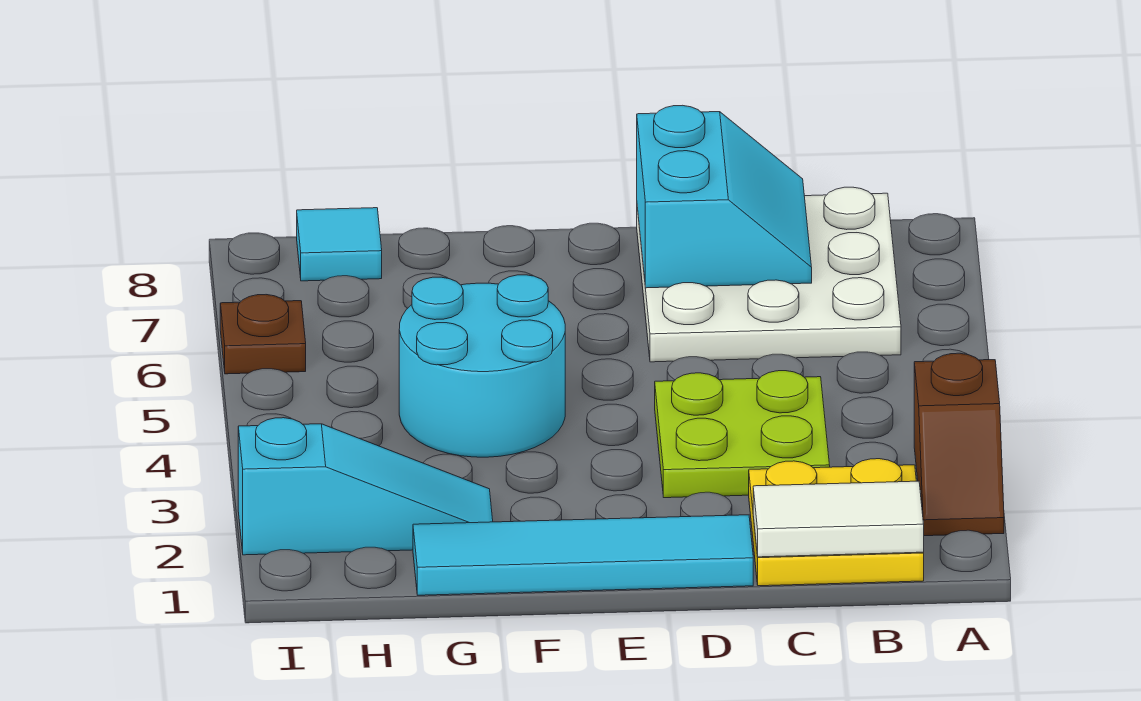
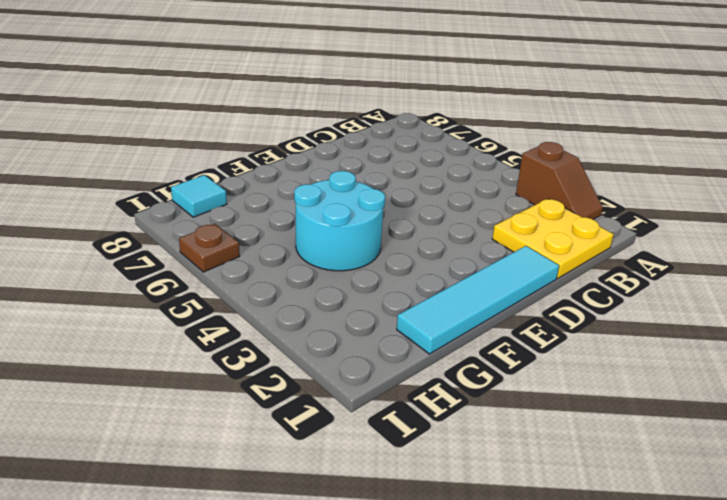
none -> white plate B6:D8 level 1
none -> lime plate C3:D4 level 1

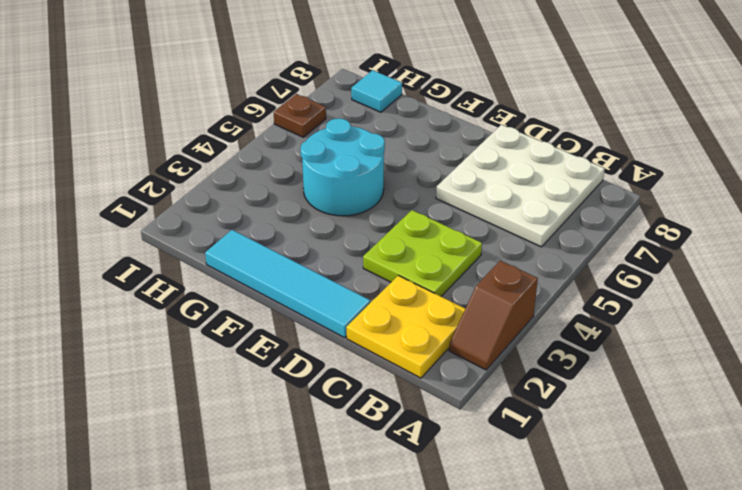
none -> cyan slope G2:I2 level 1 top I
none -> white tile B1:C1 level 2

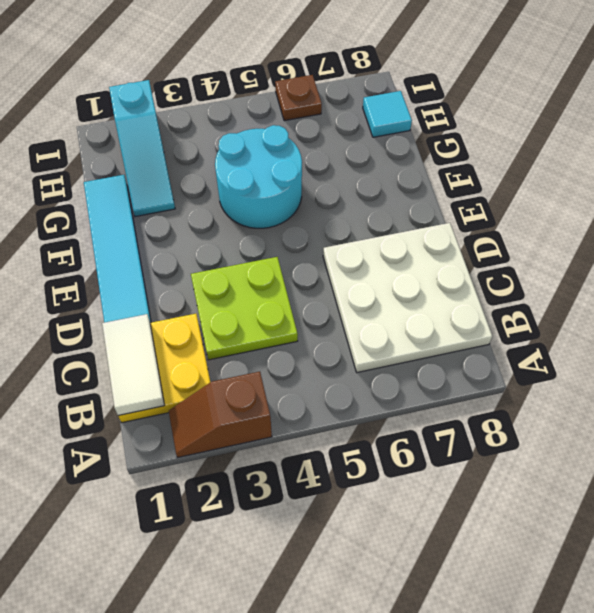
none -> cyan slope C7:D8 level 2 top D

